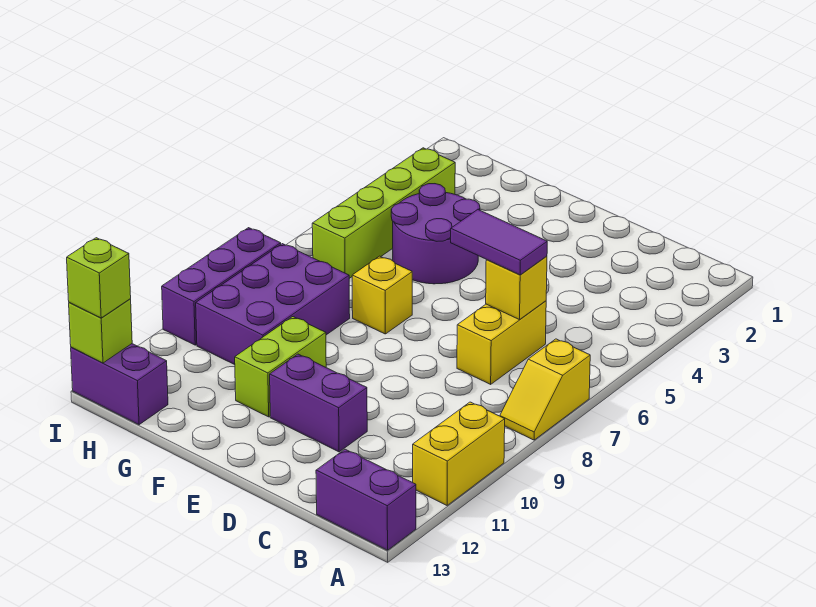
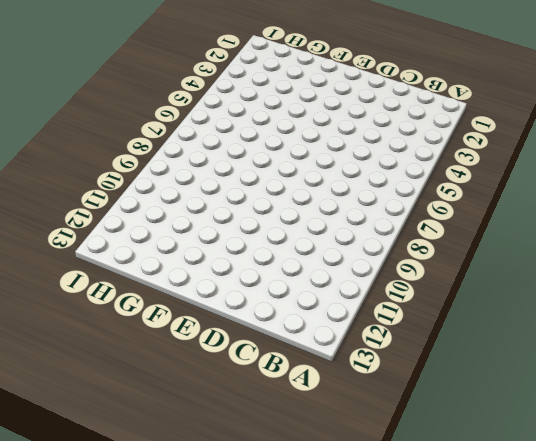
none -> yellow slope A7:A8 level 1 top 7
none -> yellow brick A10:A11 level 1
none -> purple brick A13:B13 level 1

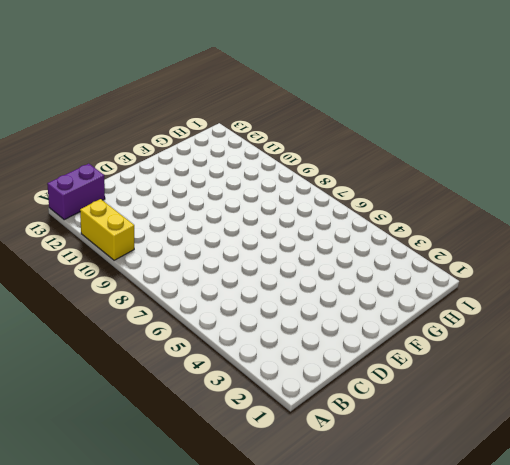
none -> yellow slope A7:A8 level 1 top 7
none -> yellow brick C6:C7 level 1
none -> purple brick D11:E11 level 1

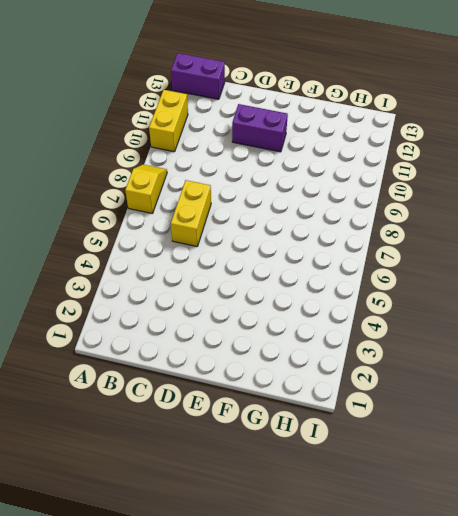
none -> purple round brick F4:G5 level 1
none -> yellow brick F7 level 1
none -> lime brick F10:F11 level 1

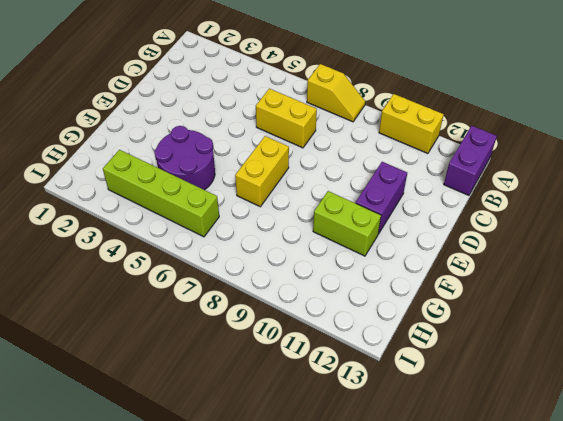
yellow brick E7:F7 level 1 -> yellow brick F7 level 1
none -> purple brick G8:H10 level 1
none -> purple brick H13:I13 level 1
none -> purple brick I8:I10 level 1

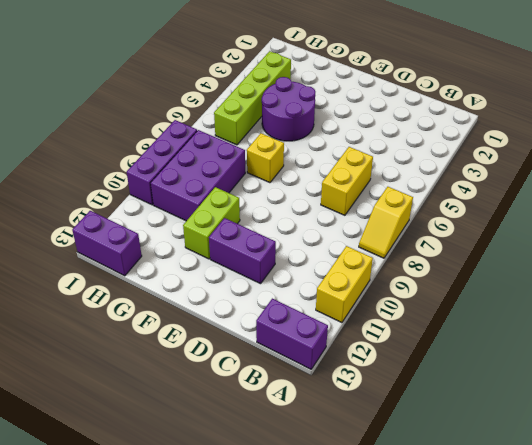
none -> yellow brick C6 level 2
none -> lime brick I13 level 2
none -> purple tile C6:D6 level 3

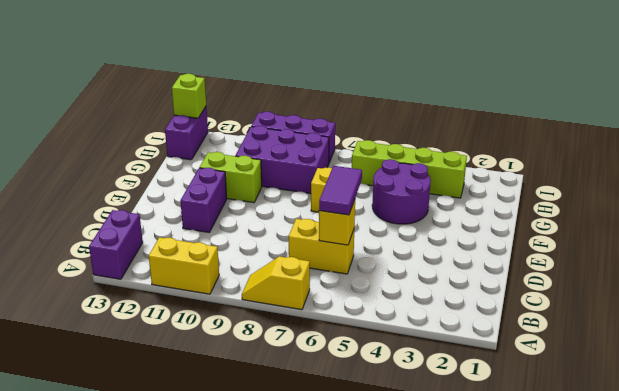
none -> lime brick I13 level 3

